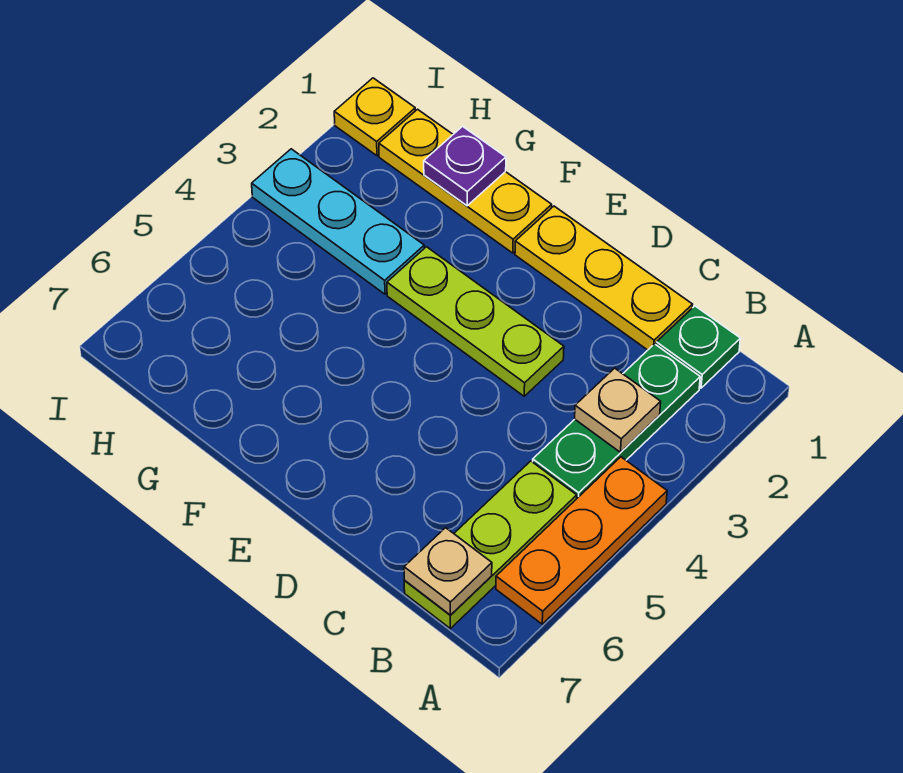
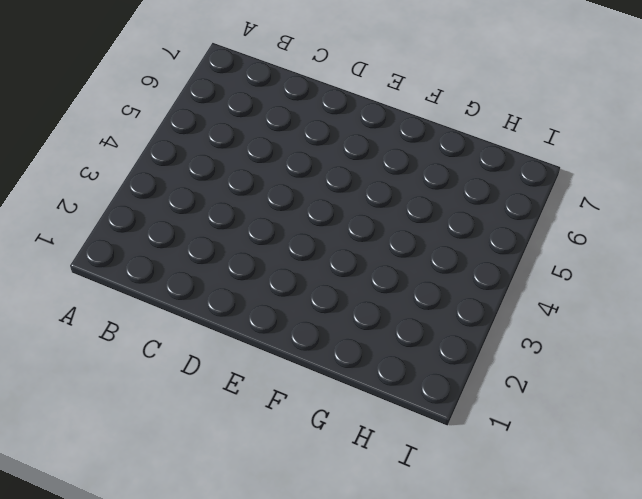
none -> orange plate A4:A6 level 1
none -> green plate B1 level 1
none -> green plate B2:B4 level 1

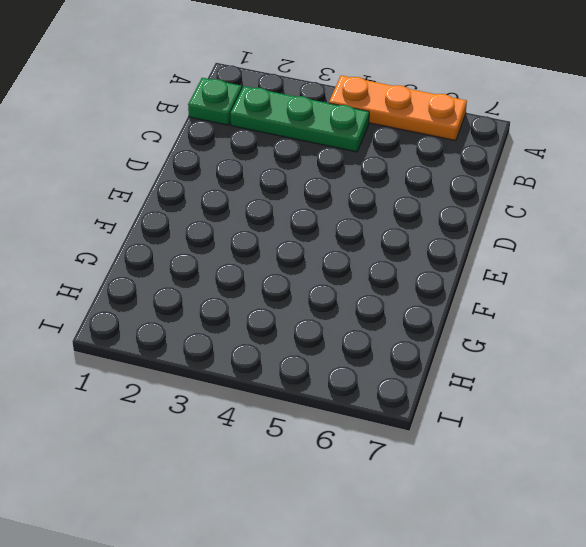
none -> lime plate B5:B7 level 1
none -> yellow plate C1:E1 level 1
none -> lime plate D3:F3 level 1

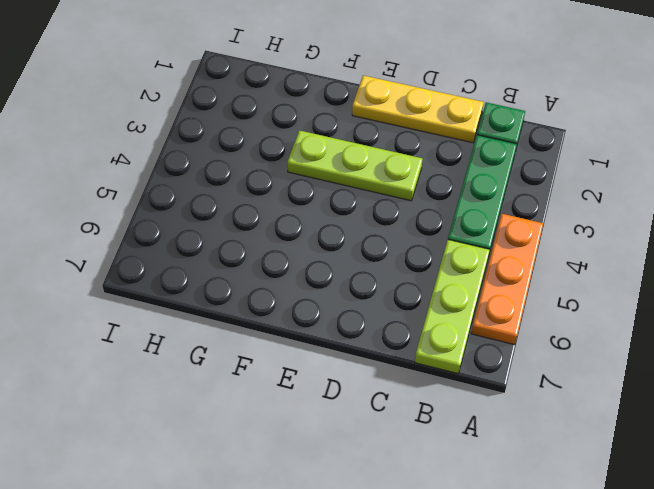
none -> yellow plate F1:H1 level 1
none -> cyan plate G3:I3 level 1
none -> yellow plate I1 level 1

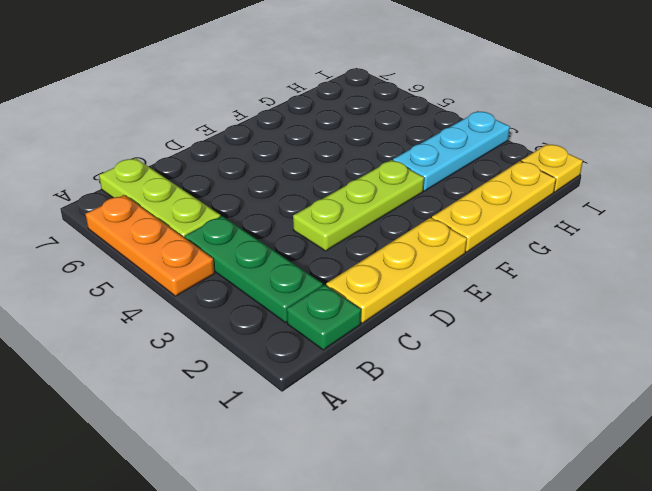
none -> tan plate B3 level 2
none -> tan plate B7 level 2
none -> purple plate G1 level 2

